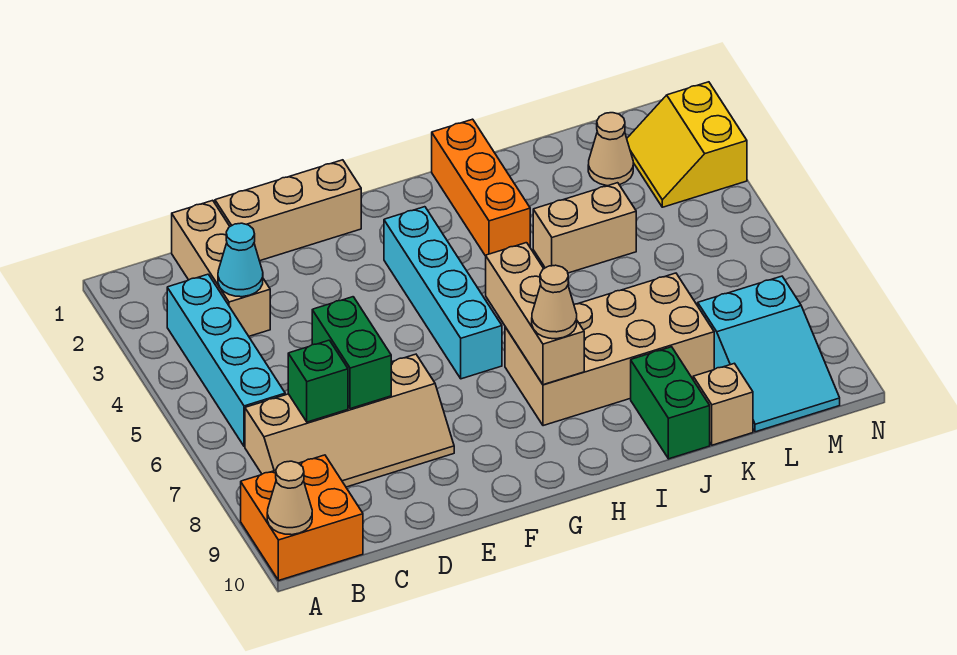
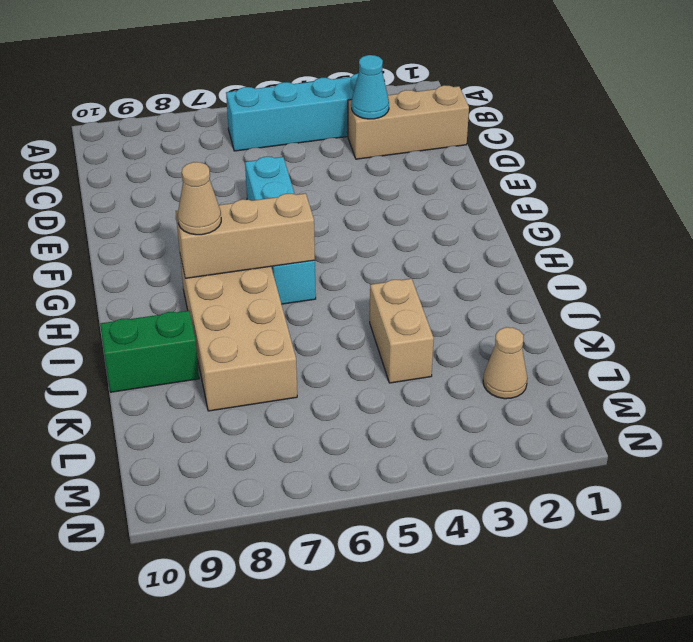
cyan brick E6:H6 level 1 -> cyan brick G3:G6 level 1
none -> orange brick A9:B10 level 1
none -> tan slope B7:E8 level 1 top 7
none -> tan brick D1:F1 level 1

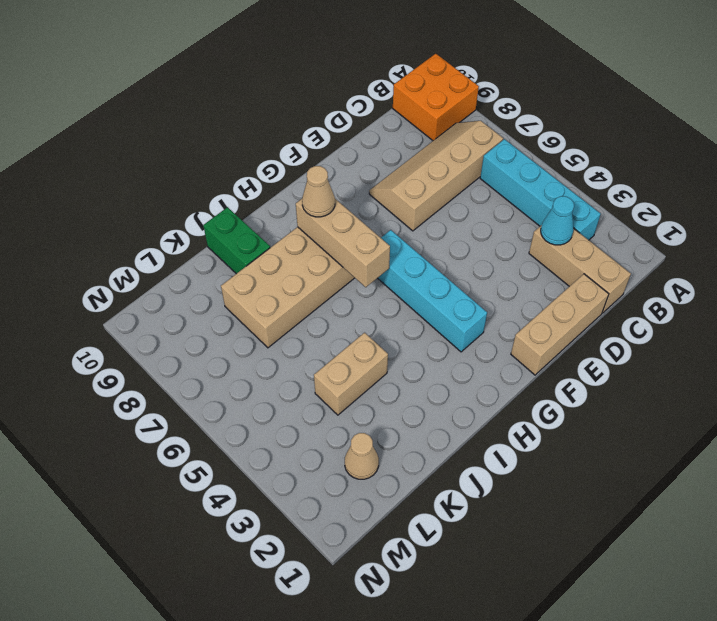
none -> orange brick I1:I3 level 1
none -> tan brick K10 level 1
none -> cyan slope L8:M10 level 1 top 8

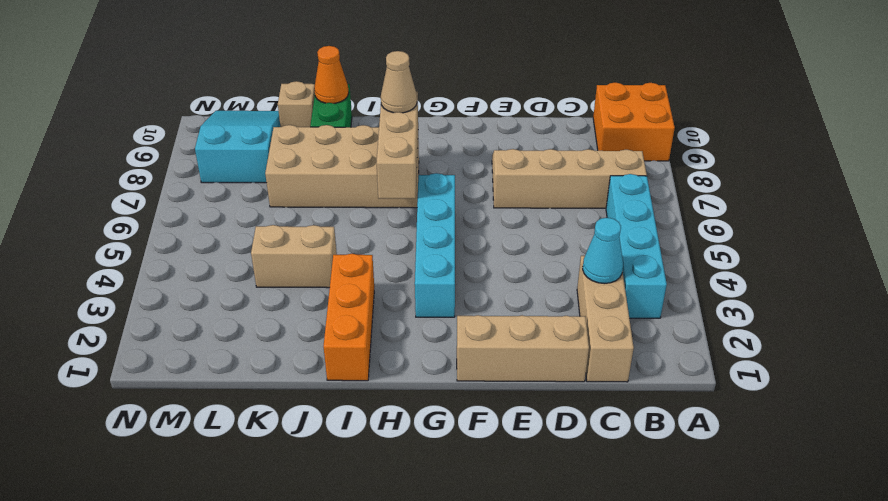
orange cone J10 level 2 -> none
none -> tan cone L2 level 1
none -> yellow slope M2:N3 level 1 top N
none -> tan cone A10 level 2

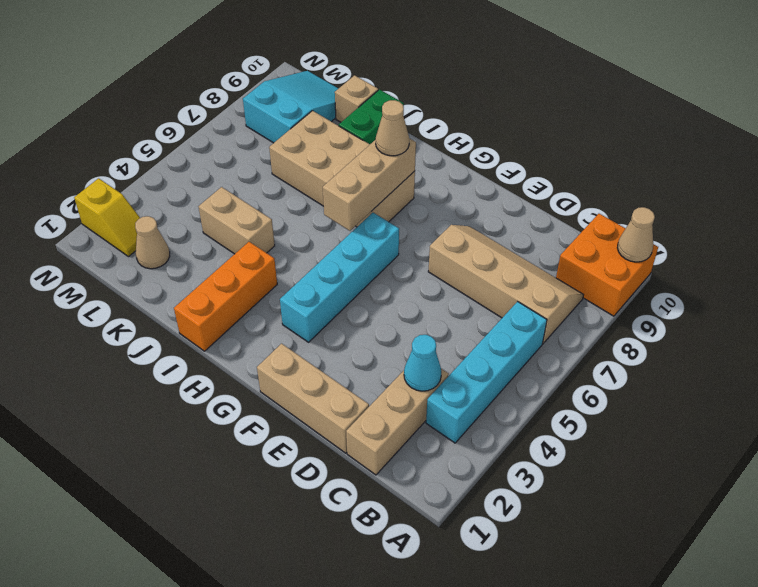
yellow slope M2:N2 level 1 top N -> yellow slope M2:N3 level 1 top N
none -> green brick C7 level 2
none -> green brick D6:D7 level 2

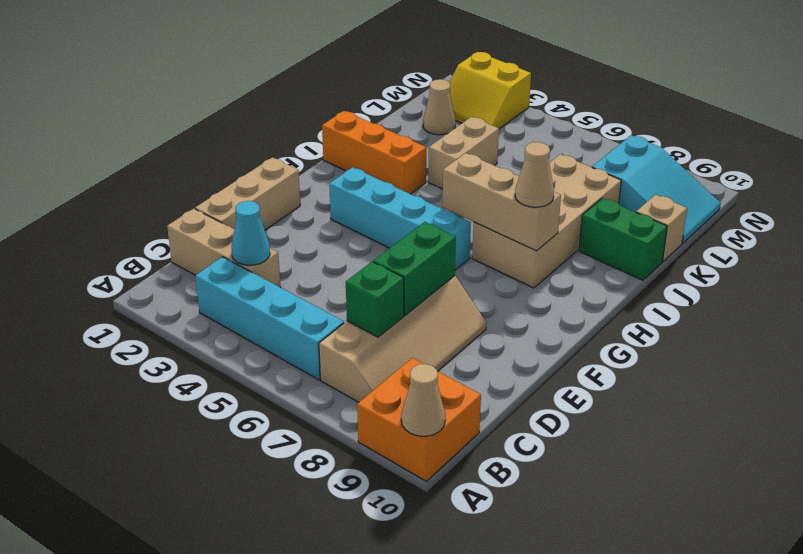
green brick D7:E7 level 2 -> green brick D6:D7 level 2

